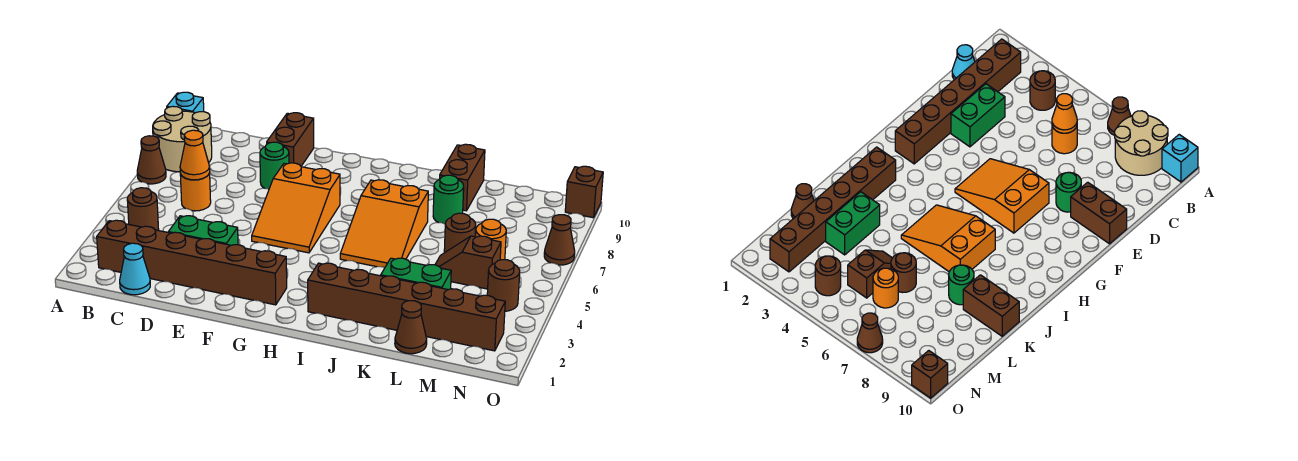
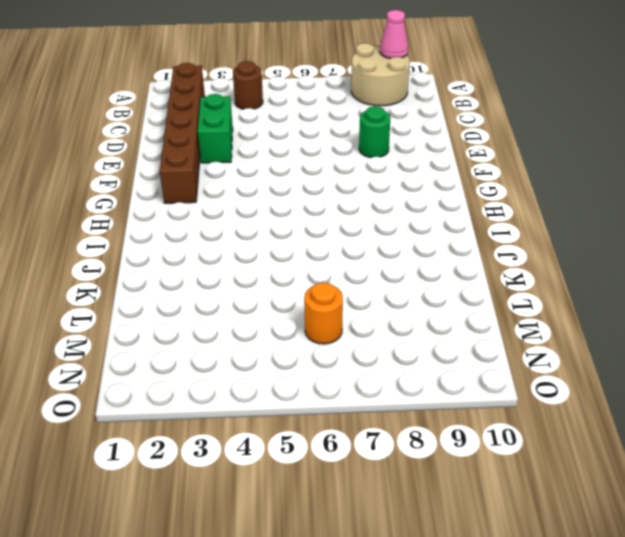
pink cone A9 level 2 -> none
none -> brown cone A7 level 1
none -> cyan brick A10 level 1
none -> cyan cone C1 level 1

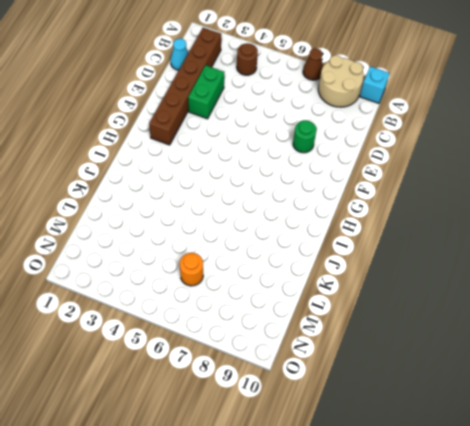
none -> orange round brick C6 level 1
none -> brown brick E9:E10 level 1
none -> orange slope F5:G7 level 1 top 7

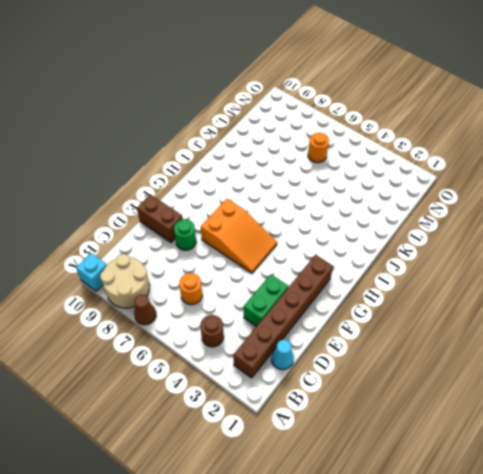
none -> brown brick I2:N2 level 1
none -> orange slope I5:J7 level 1 top 7
none -> green brick K3:L3 level 1

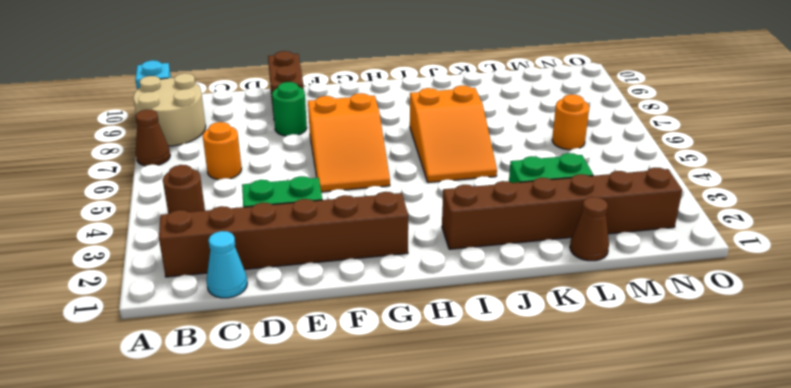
none -> green round brick K8 level 1
none -> brown brick K9:K10 level 1
none -> brown slope L5:M5 level 1 top M

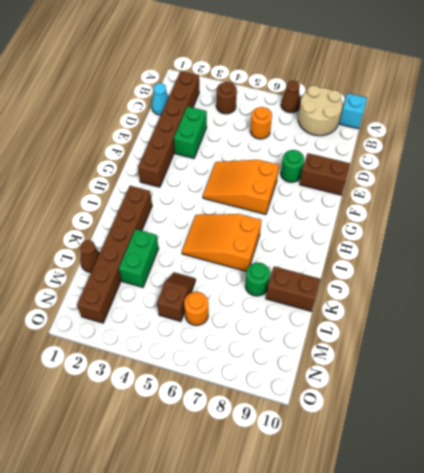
none -> brown round brick L6 level 1
none -> brown round brick N4 level 1
none -> brown cone O7 level 1

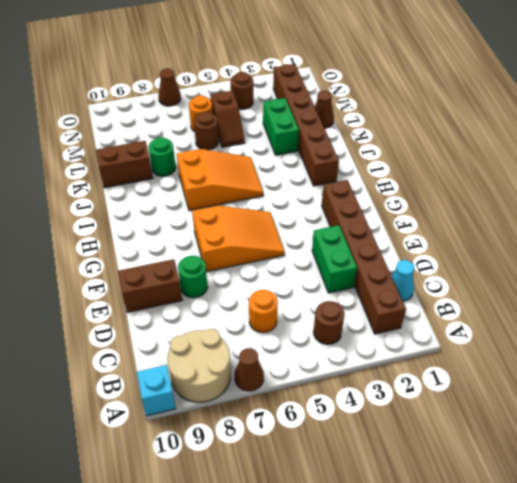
none -> brown brick O10 level 1
none -> orange cone C6 level 2

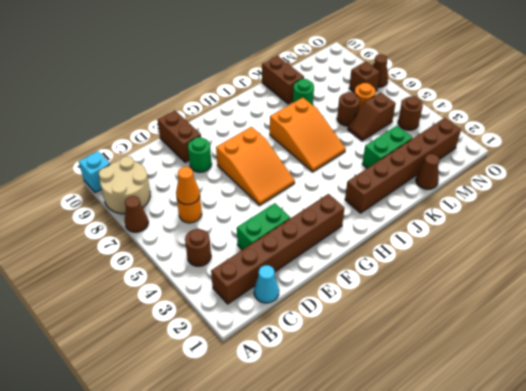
brown brick N7 level 1 -> brown brick O10 level 1

